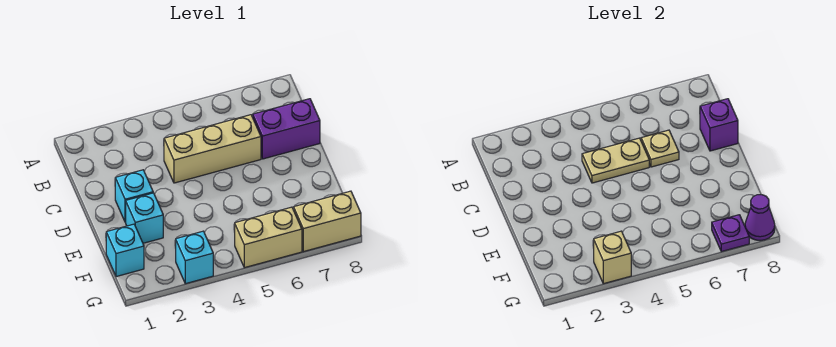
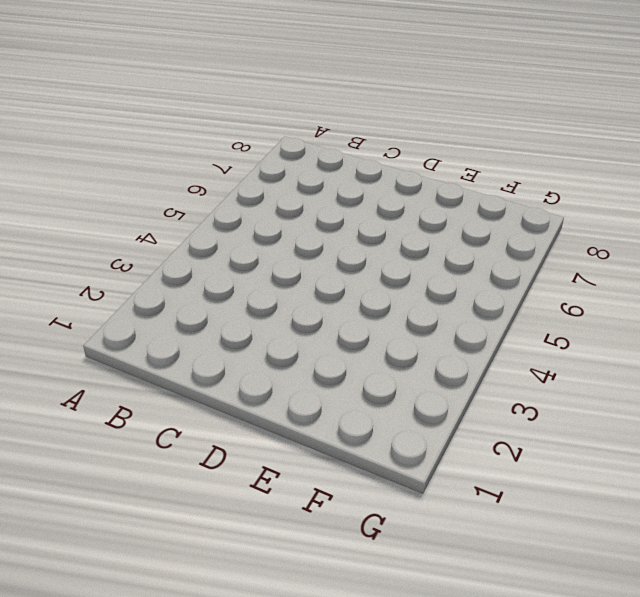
none -> tan brick C4:C6 level 1
none -> purple brick C7:C8 level 1
none -> cyan brick D2 level 1

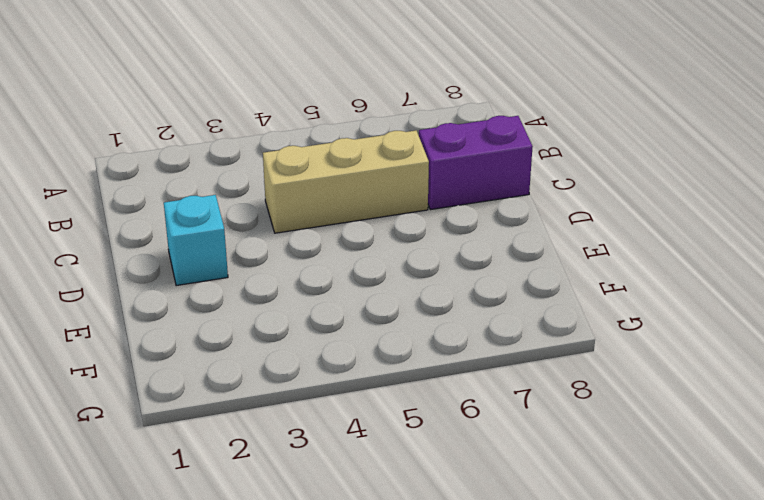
none -> cyan brick E2 level 1
none -> cyan brick F1 level 1
none -> cyan brick G3 level 1

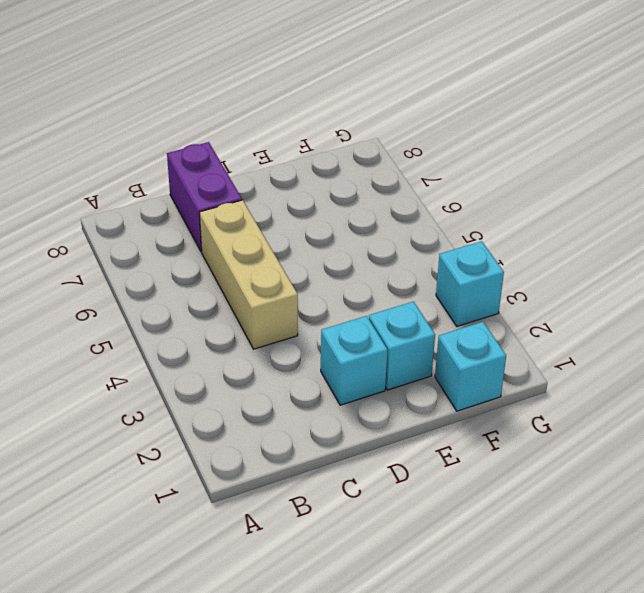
none -> tan brick G5:G6 level 1
none -> tan brick G7:G8 level 1
none -> tan plate C4:C5 level 2

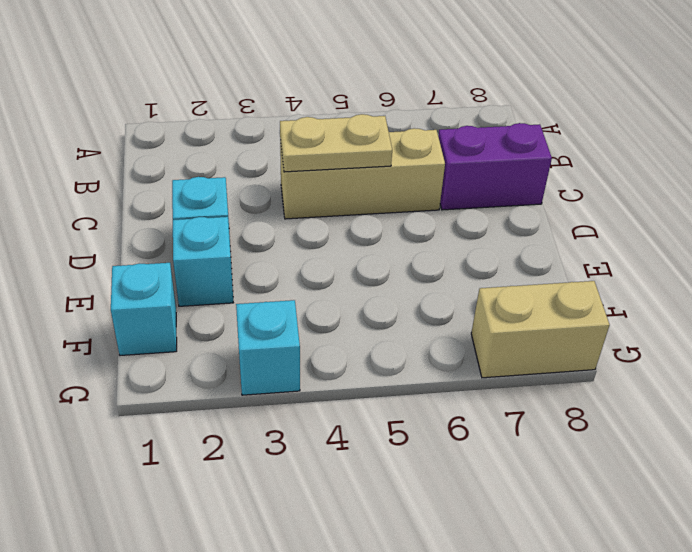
none -> tan brick G5:G6 level 1
none -> tan plate C6 level 2
none -> purple brick C8 level 2

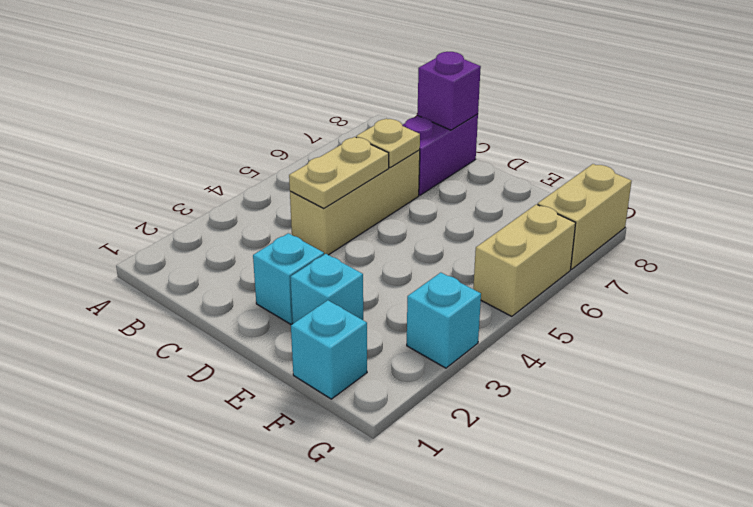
none -> tan brick G3 level 2
none -> purple plate G7 level 2
none -> purple cone G8 level 2

